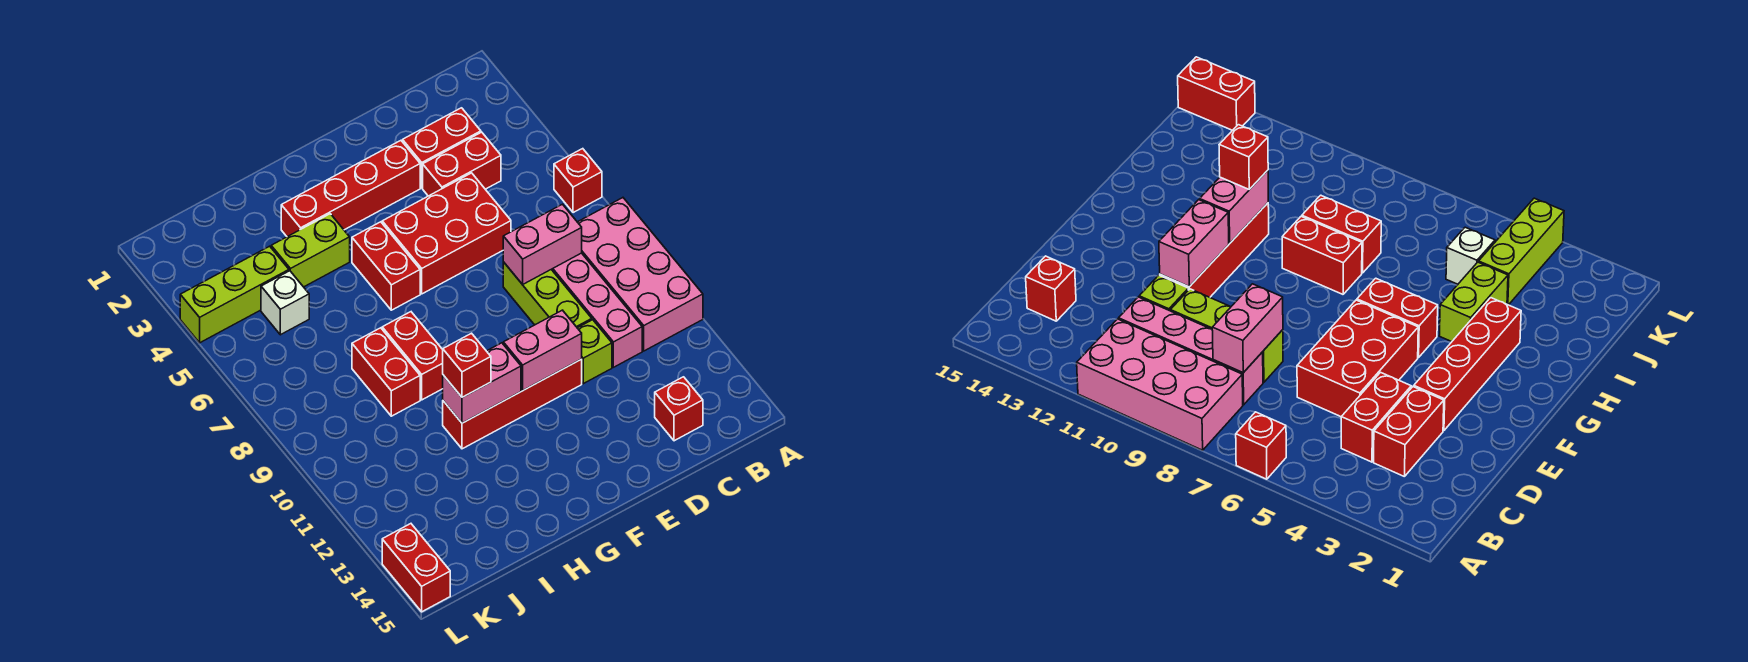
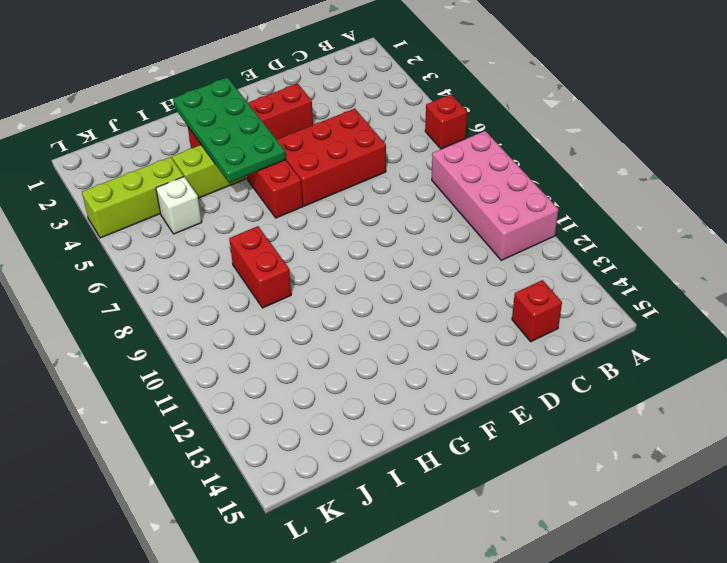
green plate G2:H5 level 2 -> none
none -> red brick C3:D3 level 1
none -> red brick C4:D4 level 1
none -> pink brick C8:C11 level 1

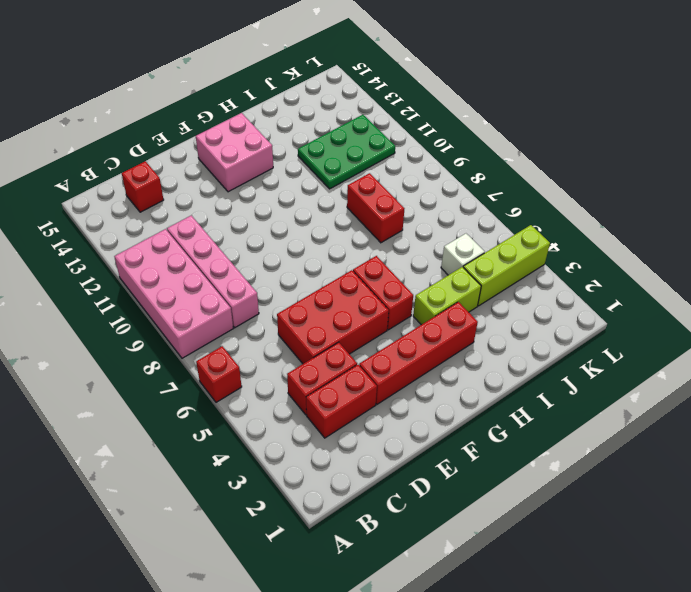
pink brick F13:G14 level 1 -> none
green plate I11:K12 level 1 -> none
none -> lime brick D8:D10 level 1
none -> lime brick D11 level 1
none -> red brick E11:H11 level 1

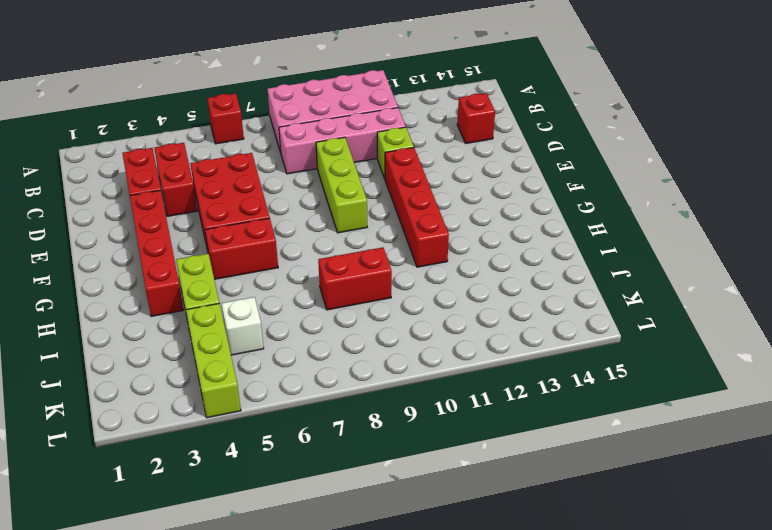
lime brick D9:F9 level 1 -> lime brick D8:D10 level 1
none -> red brick H8:H9 level 1
none -> red brick L14:L15 level 1
none -> pink brick C8:D8 level 2

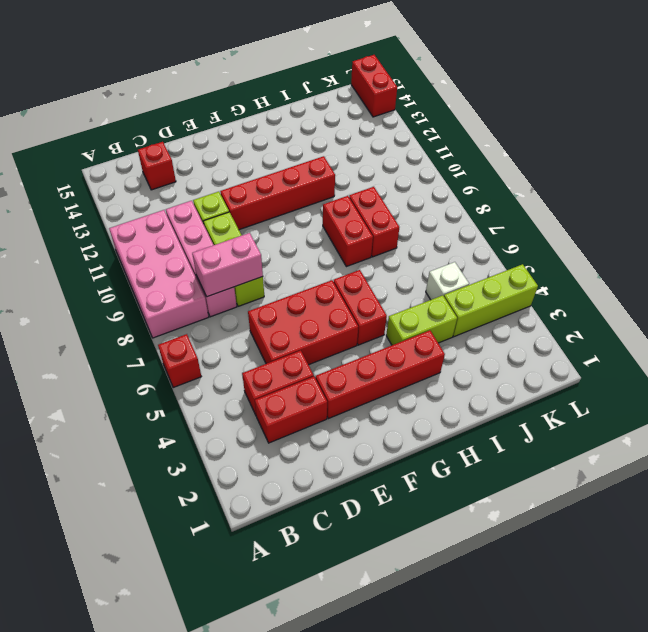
none -> pink brick E11:F11 level 2
none -> pink brick G11:H11 level 2
none -> red brick H11 level 3

